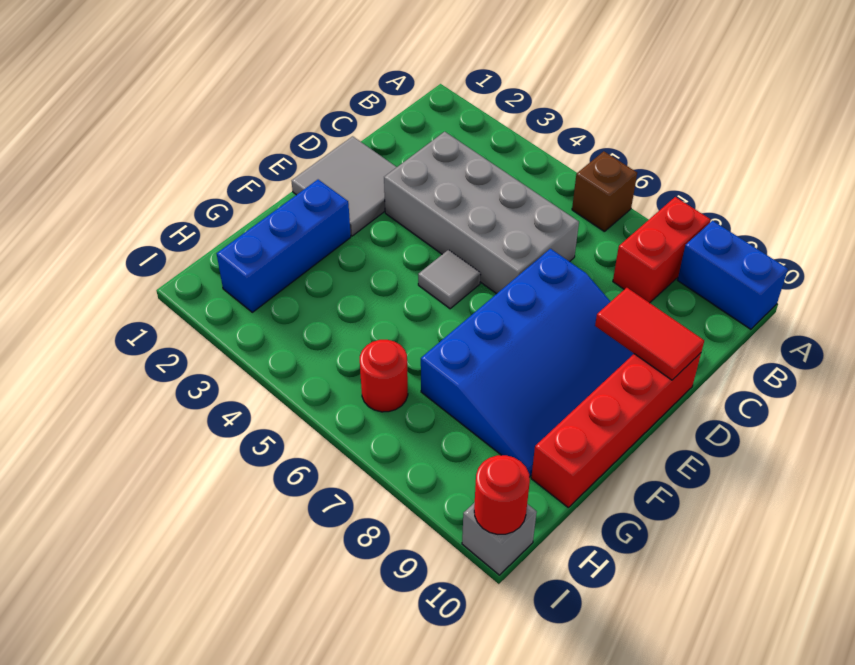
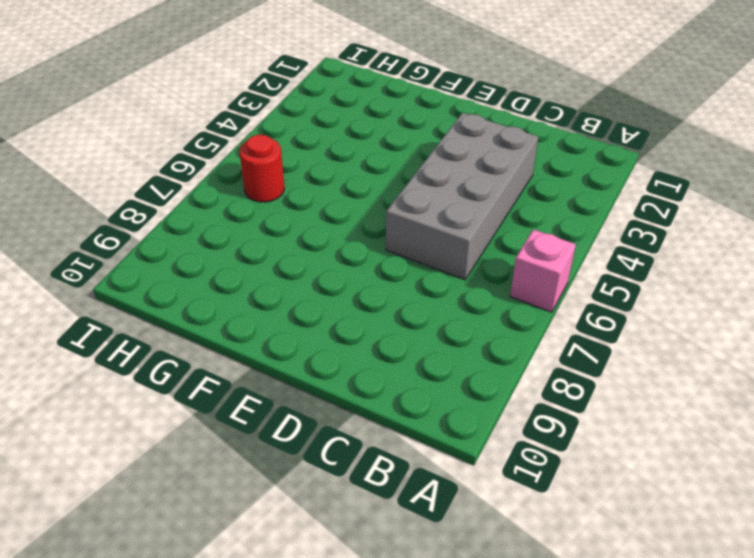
pink brick A6 level 1 -> brown brick A6 level 1
none -> red brick A8:B8 level 1
none -> blue brick A9:A10 level 1
none -> grey tile D1:E2 level 1

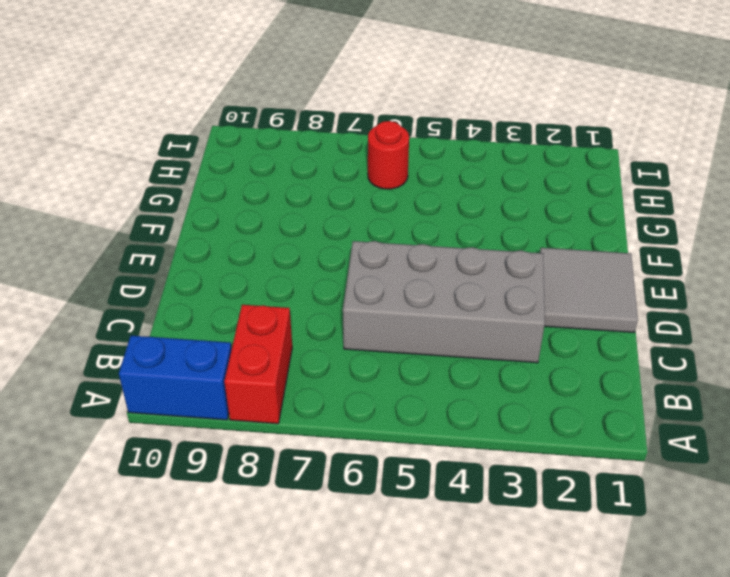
none -> brown brick A6 level 1
none -> blue slope D7:G9 level 1 top 7
none -> red brick D10:G10 level 1

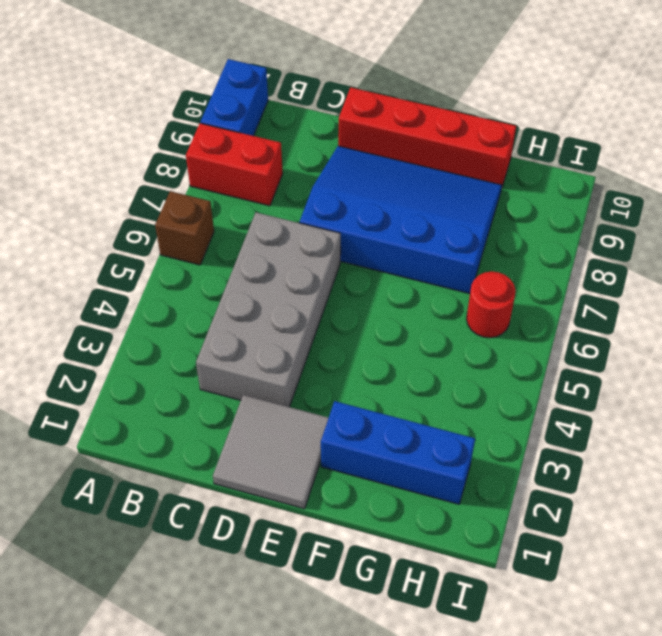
none -> grey tile E5 level 1
none -> grey brick I10 level 1
none -> red tile D9:D10 level 2

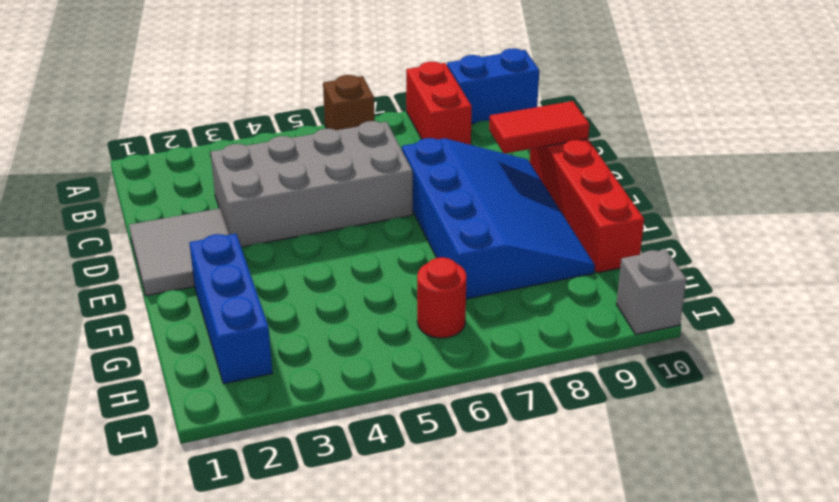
none -> grey tile E5 level 1
none -> red round brick I10 level 2

